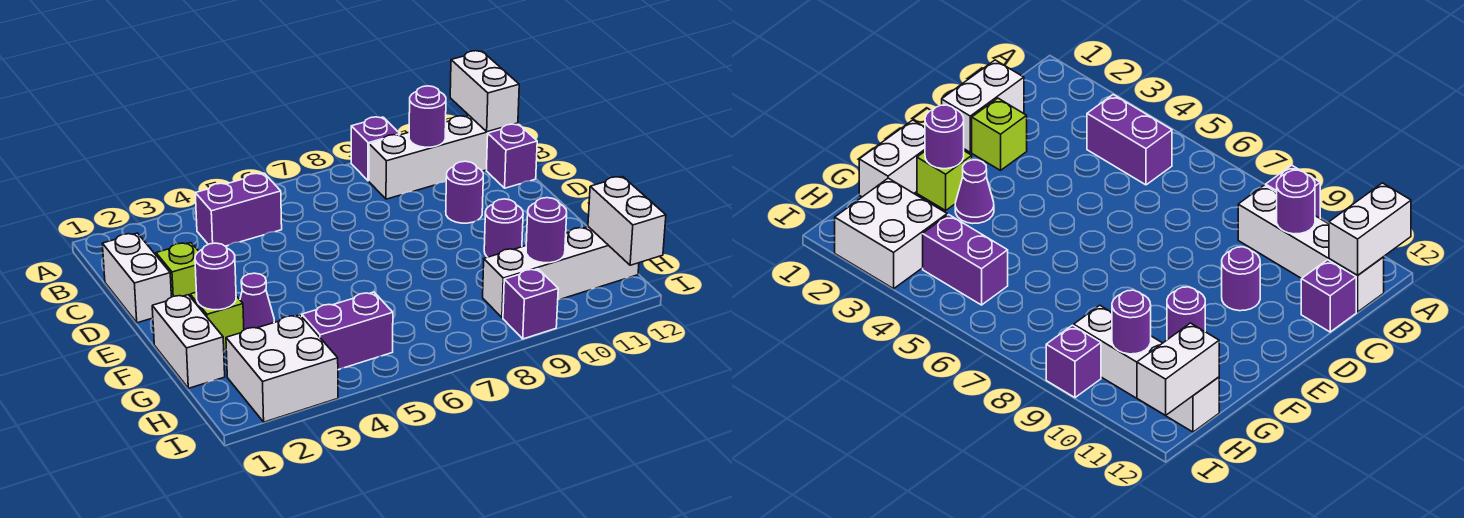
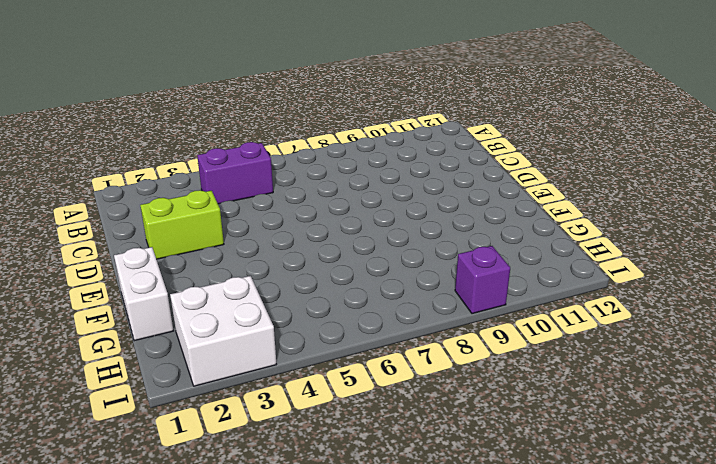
lime brick D2:D3 level 1 -> lime brick D2 level 1
none -> purple brick A9 level 1
none -> white brick B9:B12 level 1
none -> white brick C1:D1 level 1

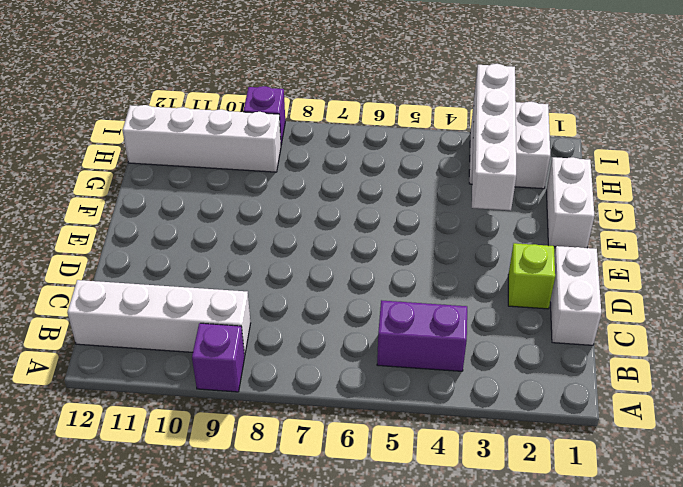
white brick F3:I3 level 2 -> none
none -> purple brick C12 level 1
none -> purple round brick D10 level 1
none -> lime brick F2 level 1

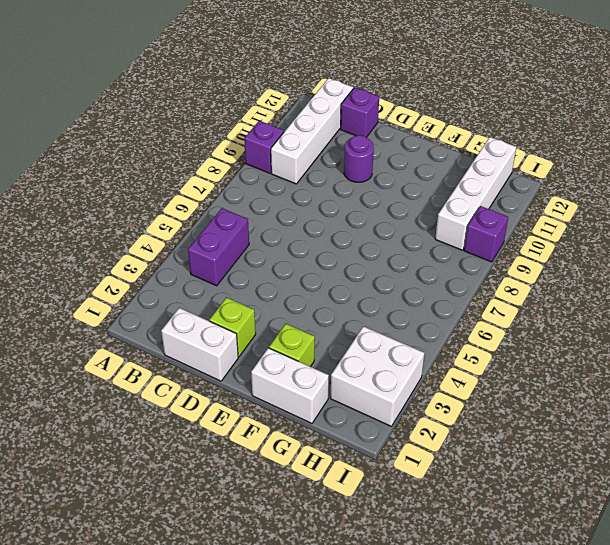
none -> purple cone F3 level 1
none -> purple round brick F10 level 1
none -> purple brick H4:H5 level 1

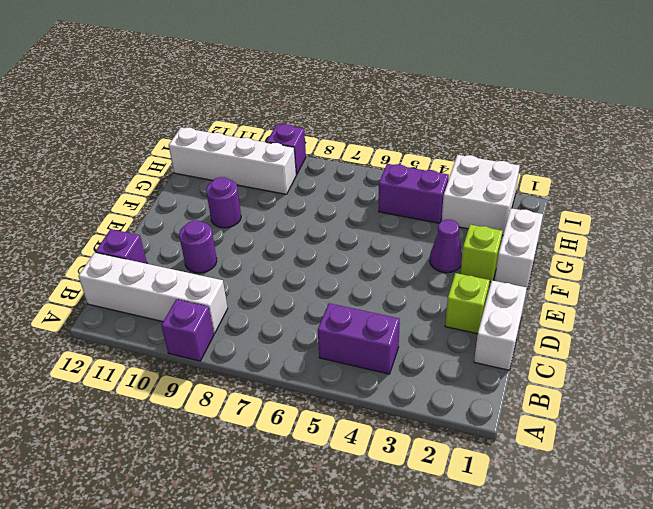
none -> white brick A12:B12 level 2
none -> purple round brick B10 level 2
none -> purple round brick F2 level 2

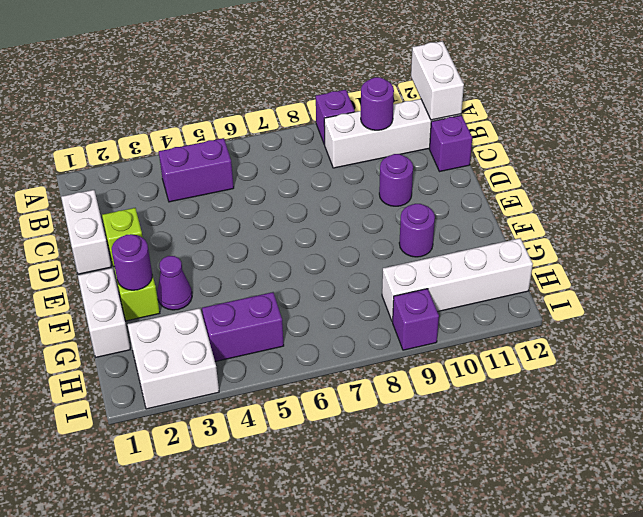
none -> purple round brick H10 level 2
none -> white brick H12:I12 level 2

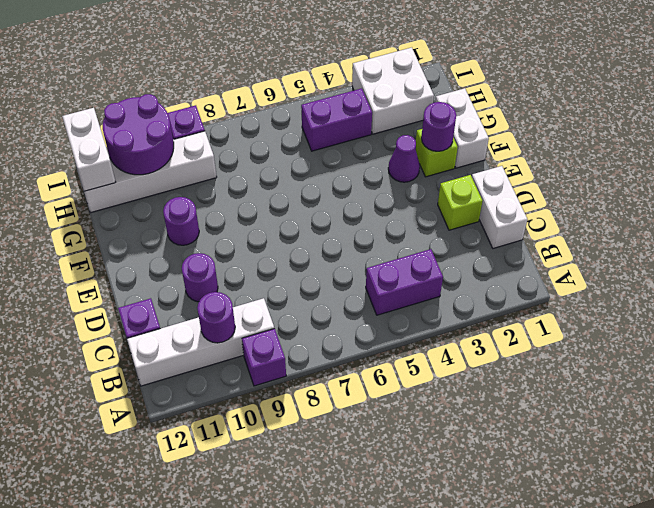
purple round brick H10:I11 level 2 -> purple round brick H10 level 2
none -> white brick A12:B12 level 2

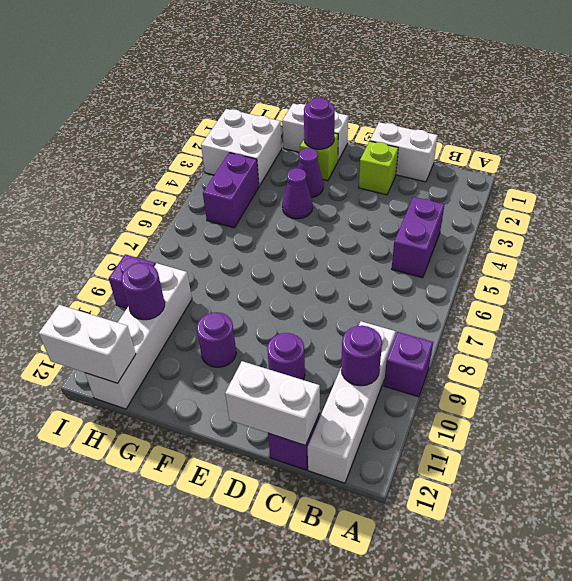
white brick C12:D12 level 2 -> white brick A12:B12 level 2
purple cone F4 level 1 -> none

